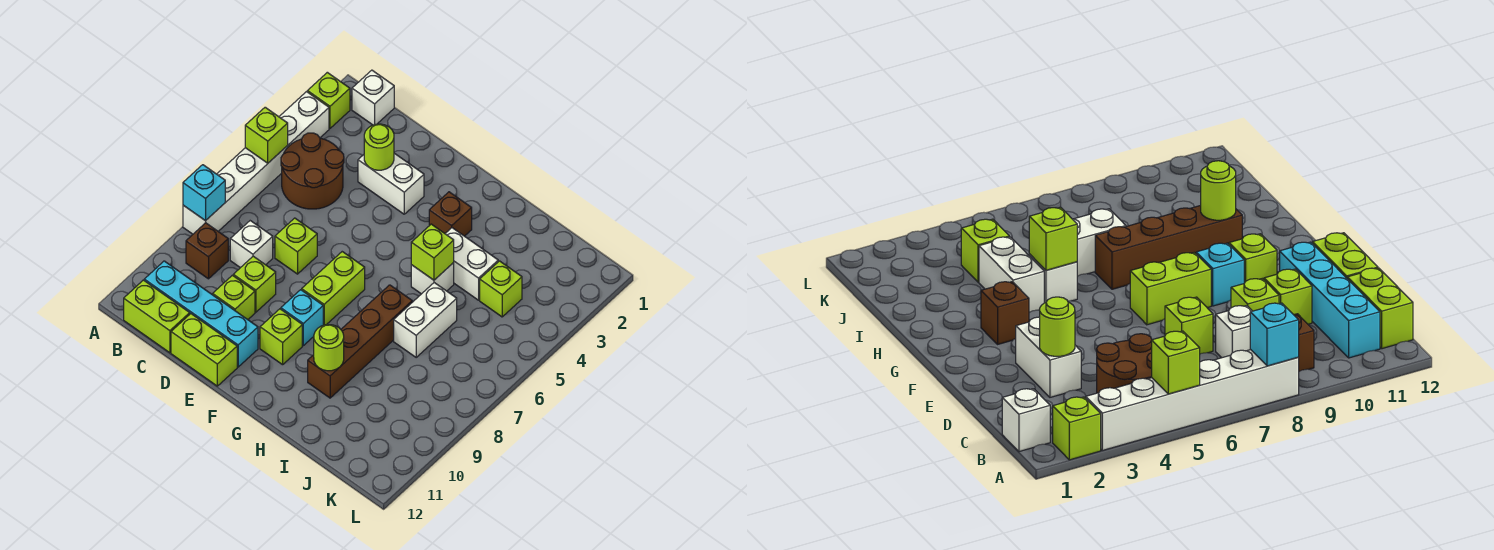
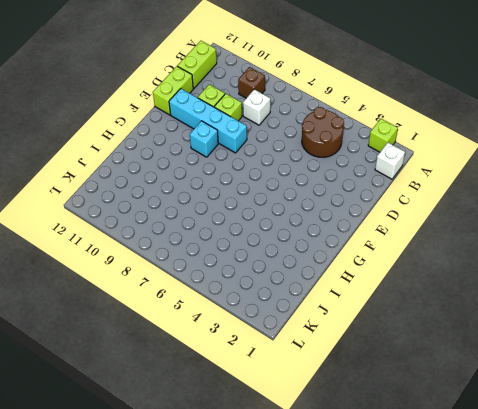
cyan brick E8:E11 level 1 -> cyan brick B11:E11 level 1
none -> white brick A3:A8 level 1
none -> white brick D3:E3 level 1
none -> lime brick D7 level 1

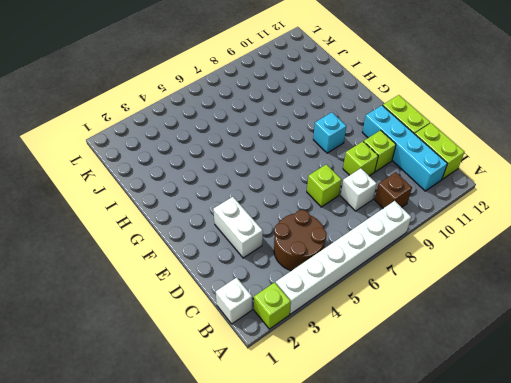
none -> lime brick F7:F8 level 1
none -> lime brick F10 level 1
none -> brown brick G3 level 1

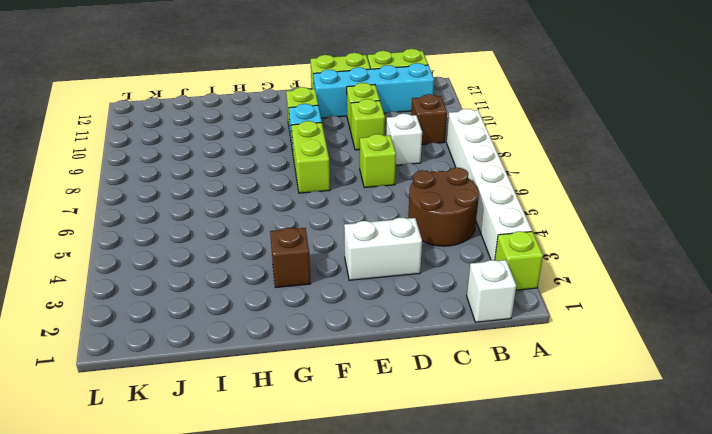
none -> white brick H4:I4 level 1
none -> white brick H5 level 1
none -> brown brick H7:H10 level 1

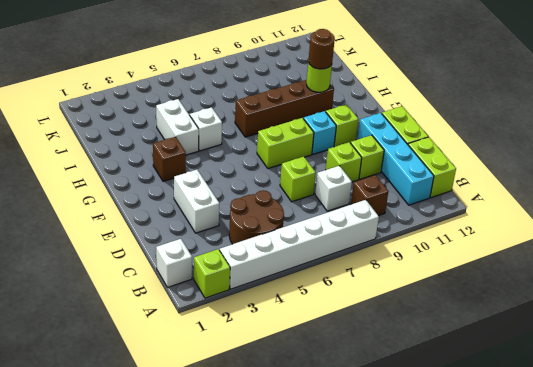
brown round brick H10 level 3 -> none
none -> white brick I6:I7 level 1
none -> lime brick J4 level 1
none -> lime brick A5 level 2

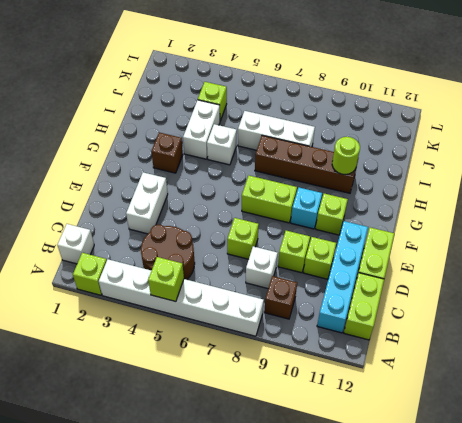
white brick I6:I8 level 1 -> white brick I6:I7 level 1
none -> cyan brick A8 level 2
none -> lime round brick D3 level 2
none -> lime brick H5 level 2

